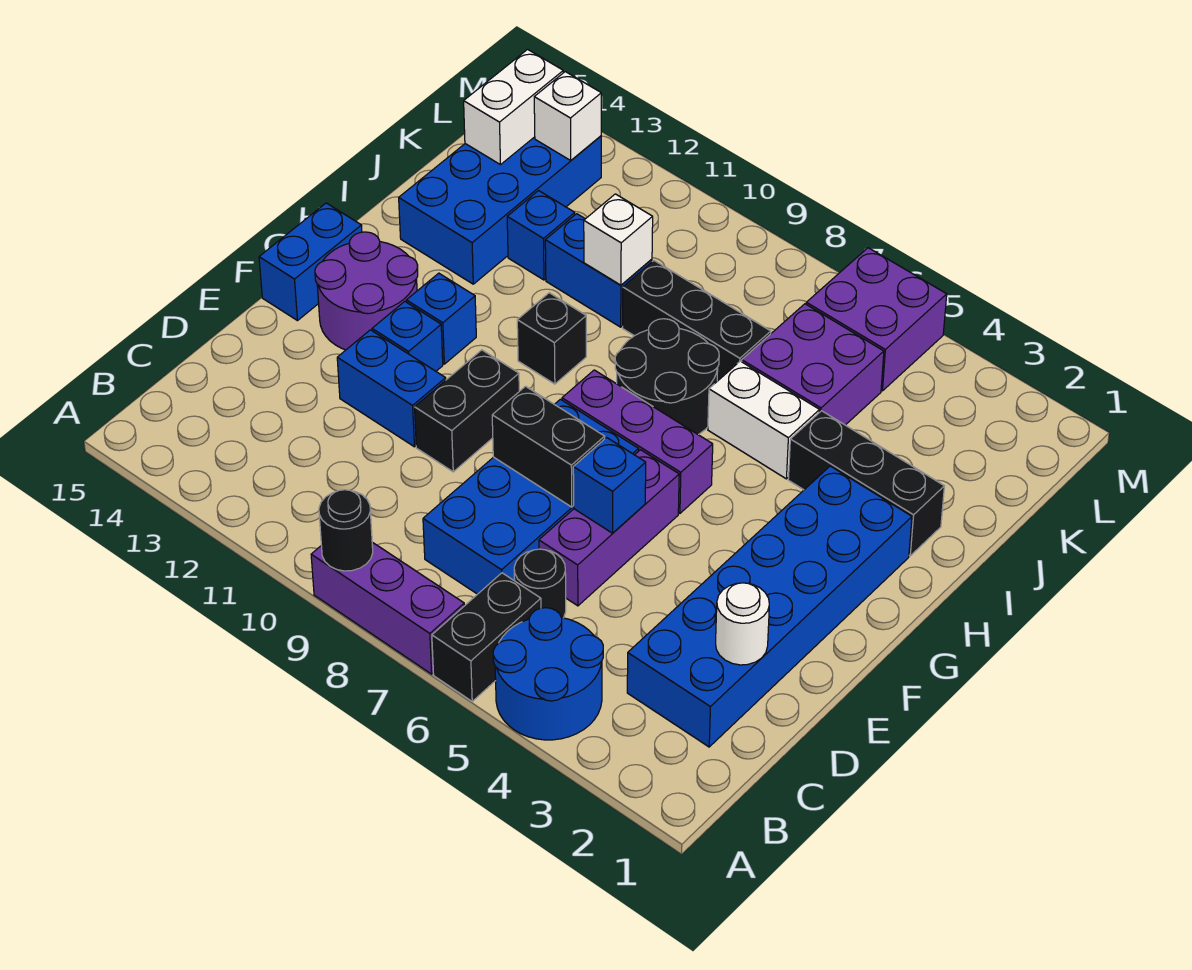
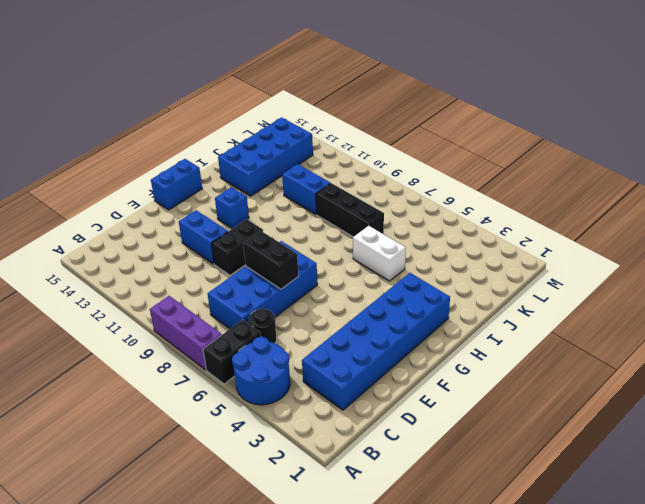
none -> purple brick D6:F6 level 1
none -> blue brick F12 level 1
none -> purple round brick F13:G14 level 1
none -> purple brick G6:G8 level 1

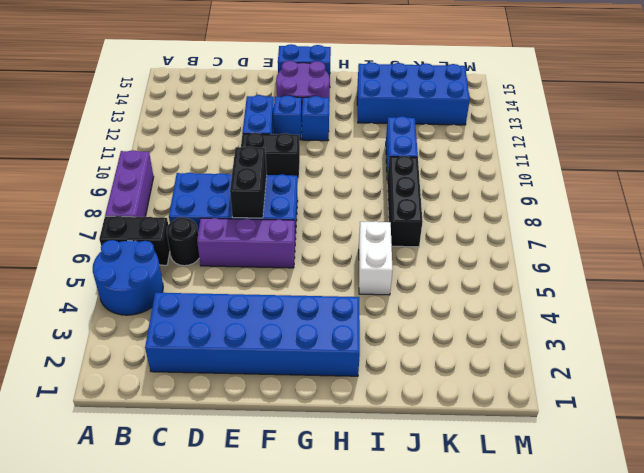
none -> purple brick G6:G8 level 1
none -> black round brick H7:I8 level 1
none -> black brick H10 level 1
none -> black brick I2:I4 level 1

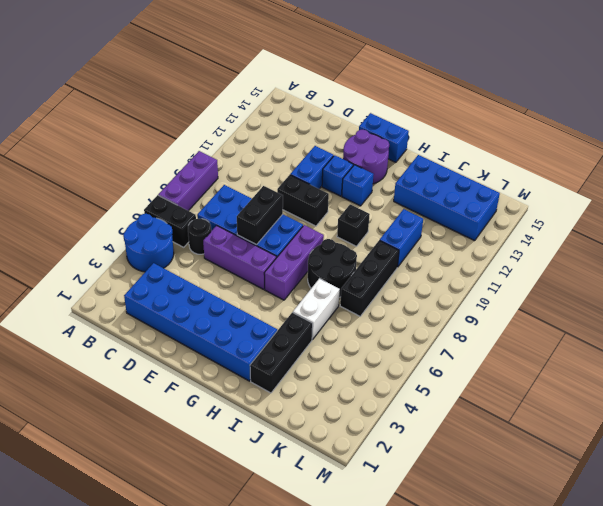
none -> purple brick J5:K6 level 1
none -> blue brick J12 level 1
none -> purple brick L5:M6 level 1
none -> black round brick A9 level 2

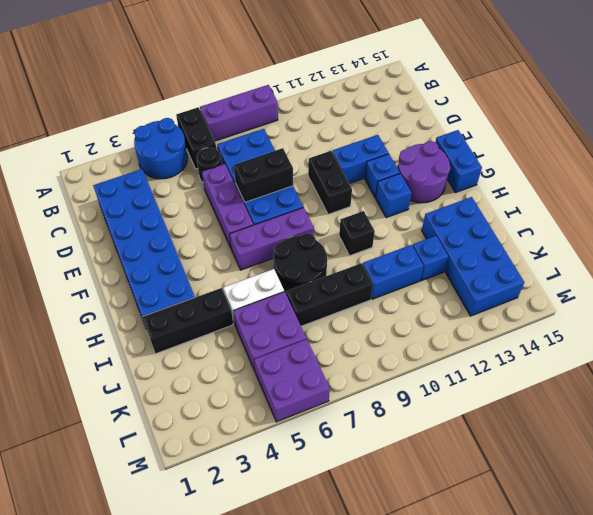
none -> black round brick A9 level 2
none -> white round brick D2 level 2
none -> blue brick E6 level 2
none -> white brick J10 level 2

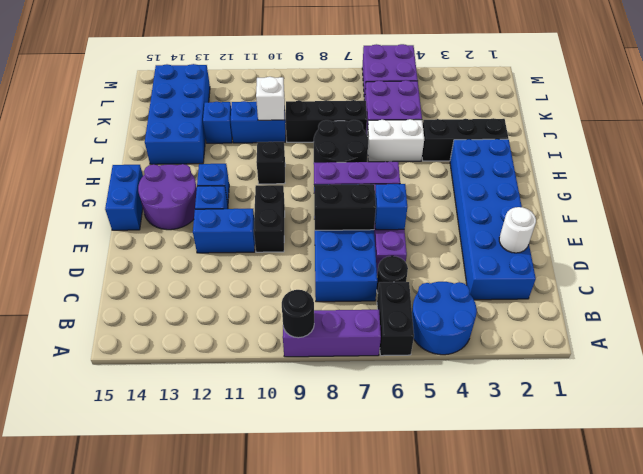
none -> white brick K14:L14 level 2
none -> white brick L13 level 2

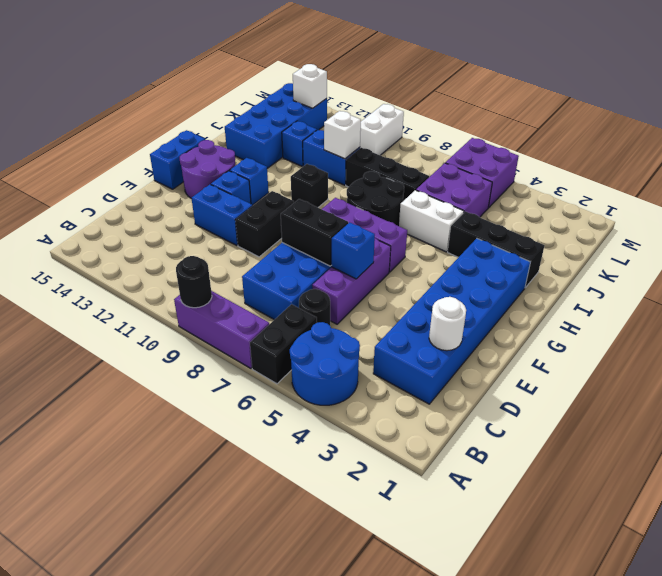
white brick L10:M10 level 1 -> white brick K14:L14 level 2

